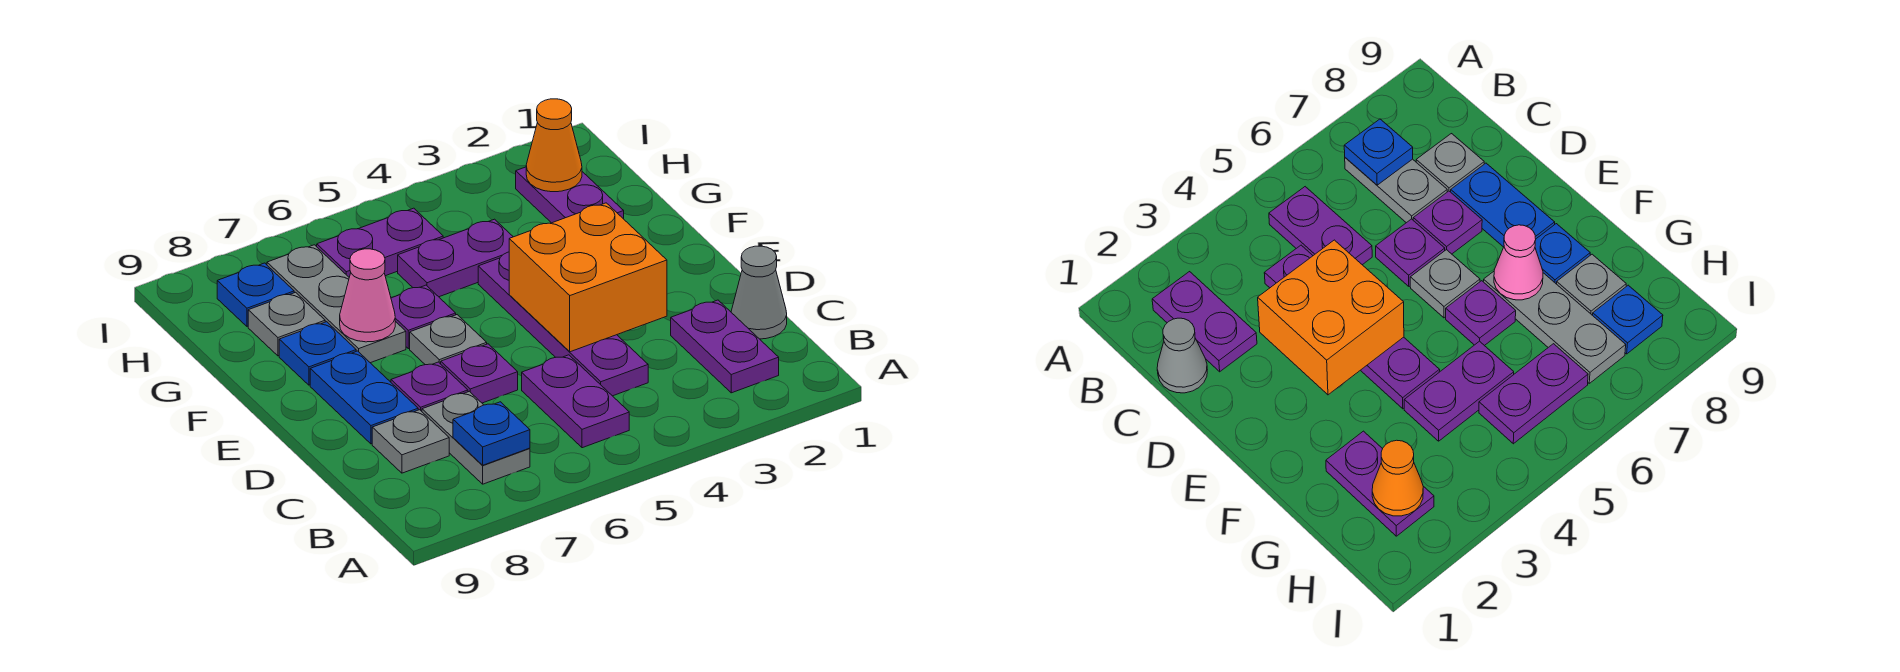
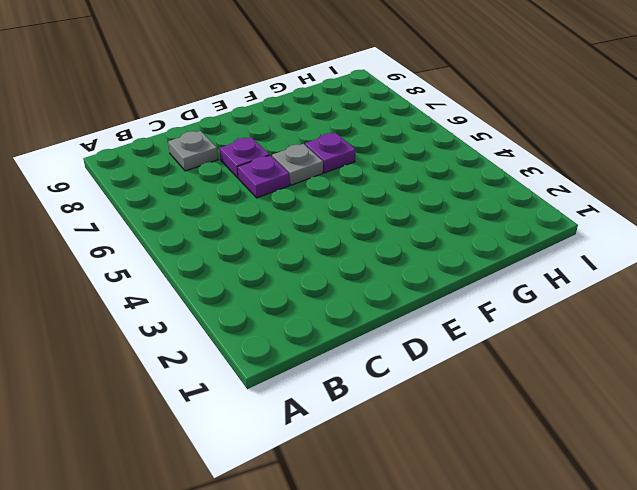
none -> purple plate B2:C2 level 1
none -> purple plate B5:C5 level 1
none -> grey plate B7:C7 level 1

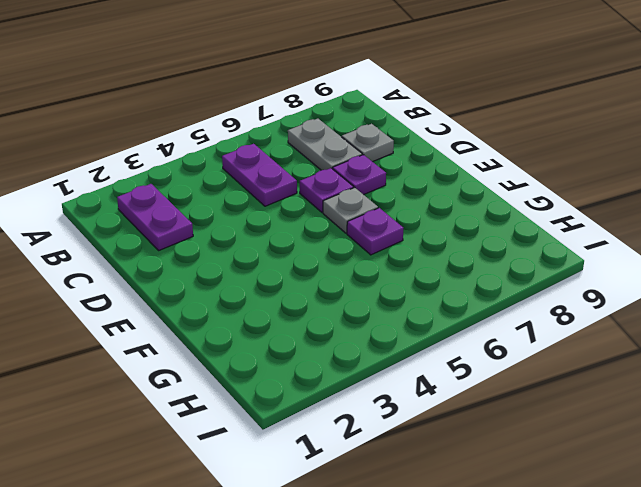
none -> grey cone C1 level 1
none -> purple plate C4:F4 level 1
none -> blue plate D8:E8 level 1

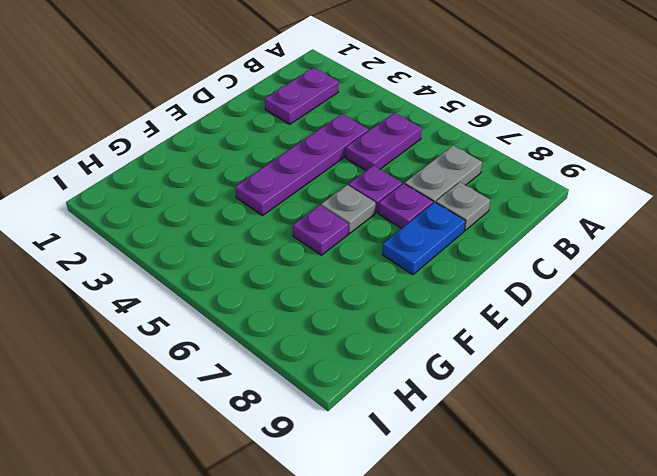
none -> grey cone C1 level 1
none -> grey plate F7:H7 level 1
none -> blue plate F8 level 1

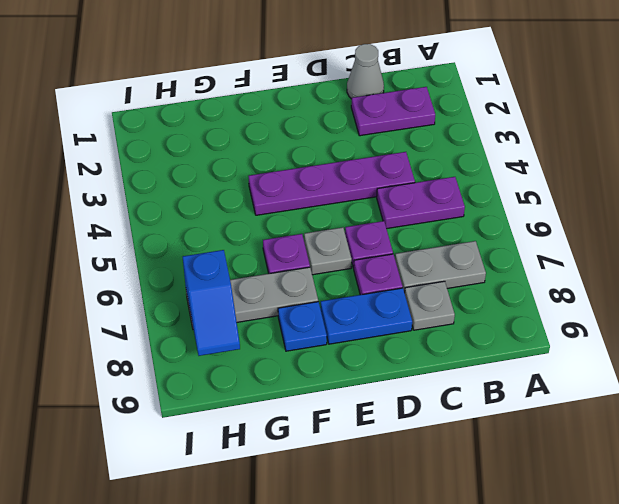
blue slope H7:H8 level 2 top 7 -> none
none -> purple plate G2:H2 level 1
none -> purple plate G4:G5 level 1
none -> grey plate G8 level 1

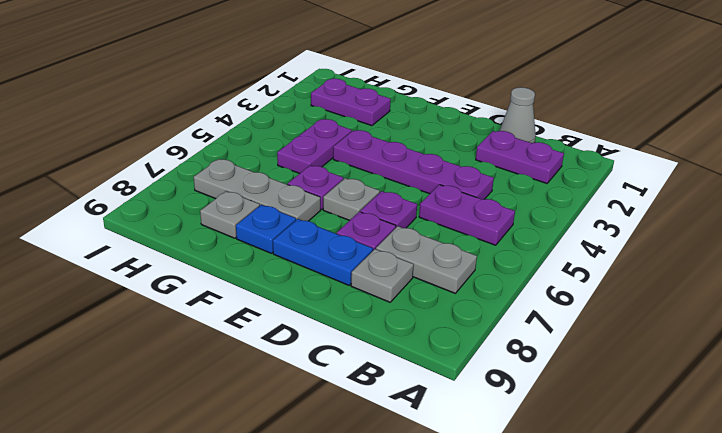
none -> purple plate H5:H6 level 1
none -> blue plate H8 level 1
none -> blue plate B7 level 2

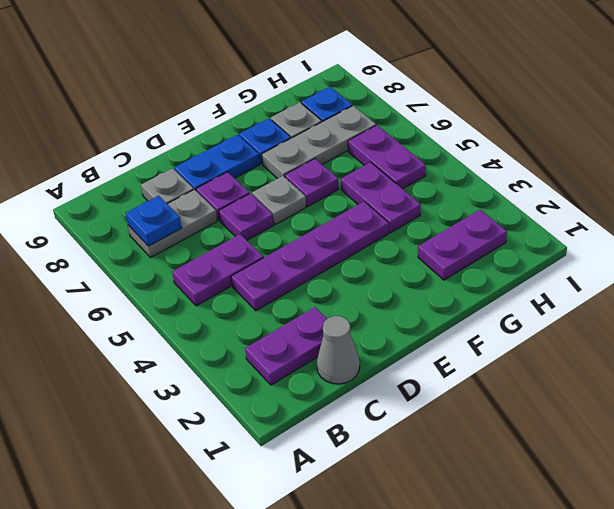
none -> orange brick D3:E4 level 2
none -> pink cone F7 level 2
none -> orange cone H2 level 2

